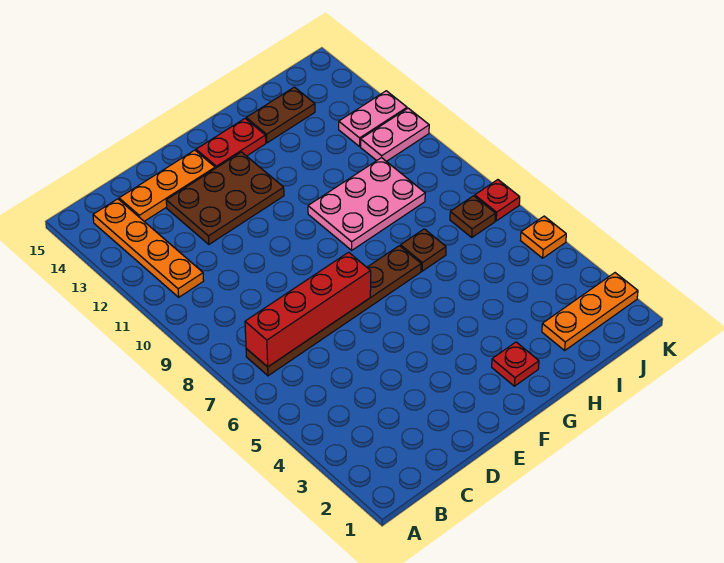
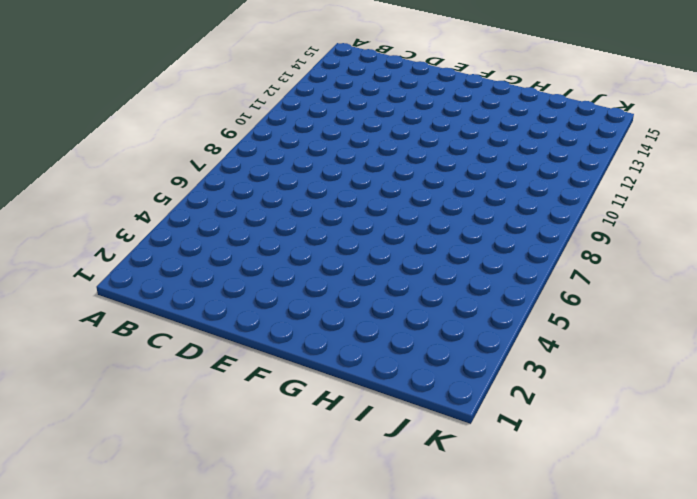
none -> brown plate B7:G7 level 1
none -> orange plate B11:B14 level 1
none -> orange plate C14:E14 level 1

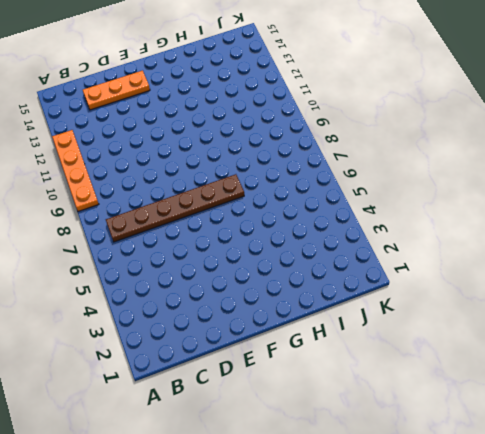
orange plate A9:A12 level 1 -> orange plate B11:B14 level 1
none -> brown plate D12:F13 level 1
none -> red plate F14:G14 level 1
none -> red plate G2 level 1

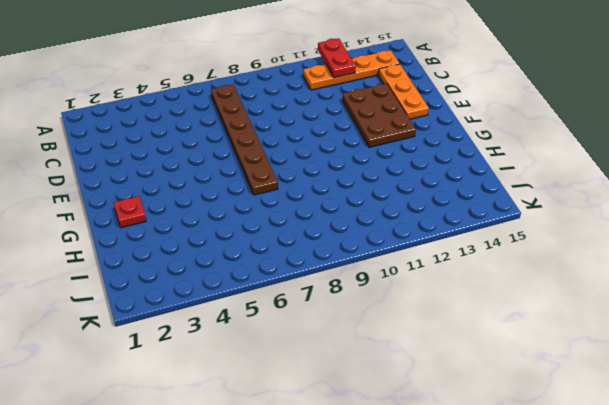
red plate A12:B12 level 2 -> red plate F14:G14 level 1
none -> pink plate G9:I10 level 1
none -> brown plate H7 level 1
none -> brown plate H14:I14 level 1

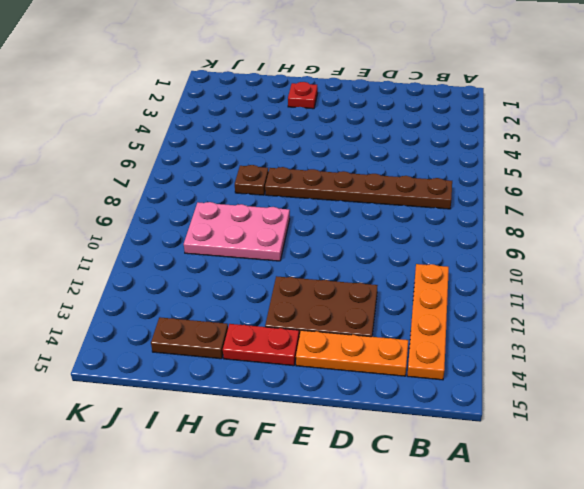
none -> orange plate I2:K2 level 1
none -> brown plate J7 level 1
none -> pink plate J11:K11 level 1

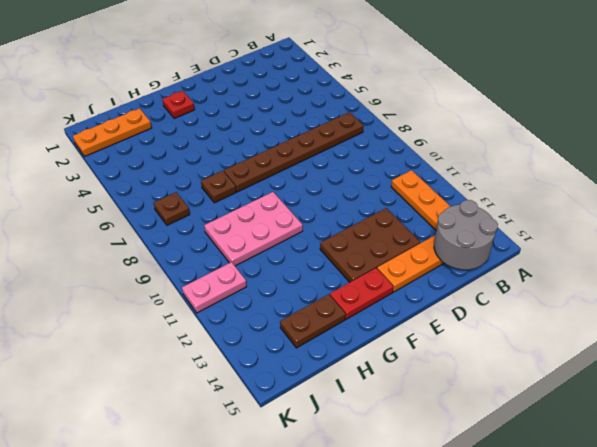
grey round brick B14:C15 level 2 -> none
none -> pink plate J12:K12 level 1
none -> orange plate K5 level 1
none -> red plate K7 level 1

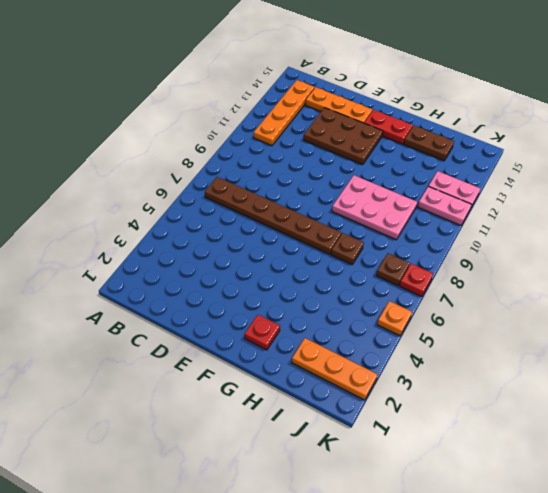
none -> red brick B7:E7 level 2

